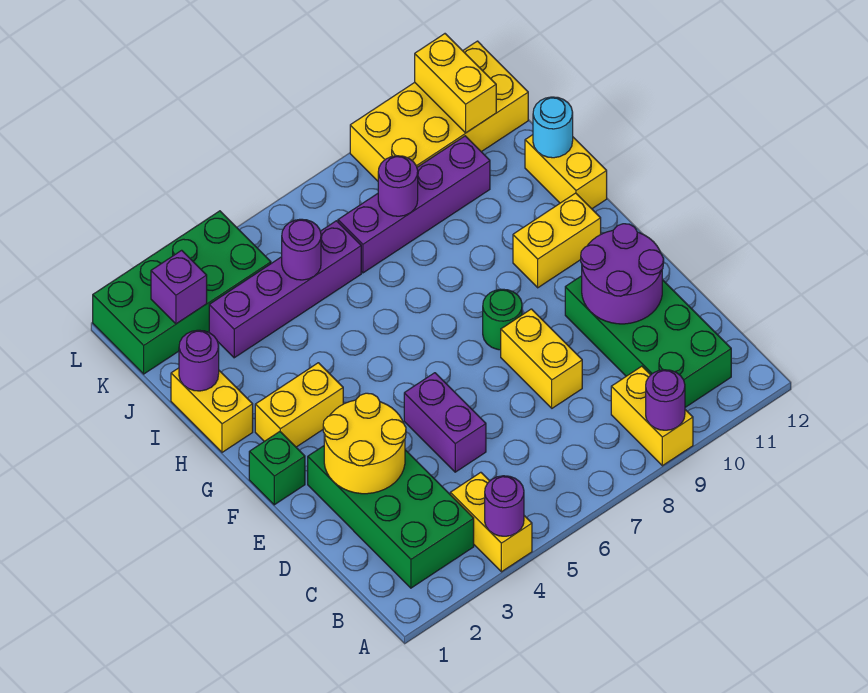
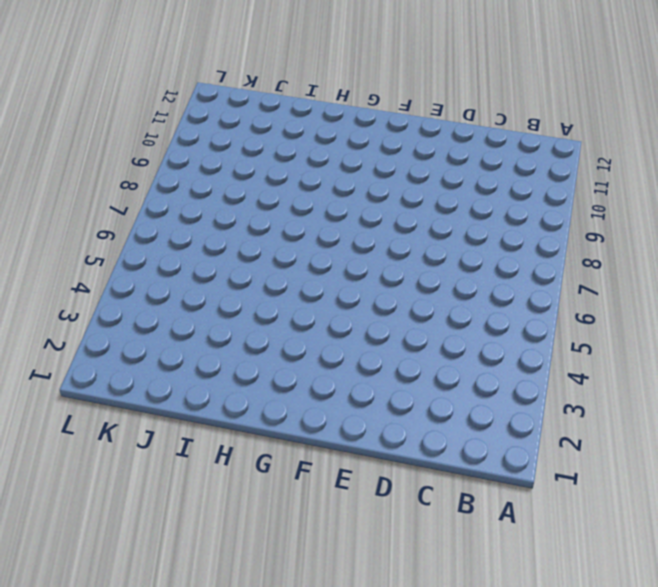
none -> yellow brick A4:B4 level 1
none -> yellow brick A9:B9 level 1
none -> green brick B2:E3 level 1

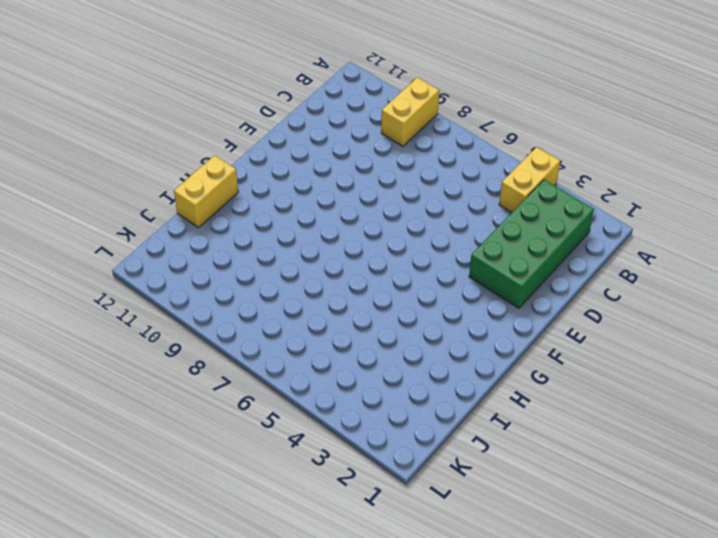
none -> green brick B10:E11 level 1
none -> purple brick D5:E5 level 1
none -> yellow brick D8:E8 level 1

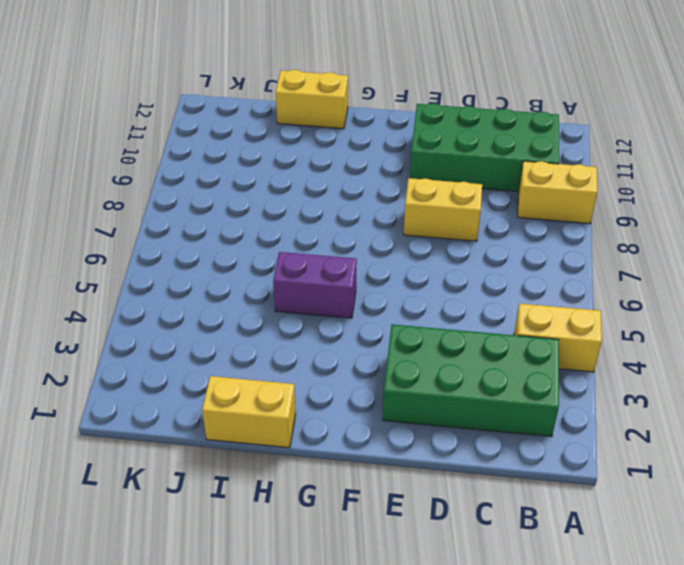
purple brick G5:H5 level 1 -> purple brick D5:E5 level 1
none -> green brick F1 level 1
none -> green round brick F8 level 1
none -> yellow brick G2:G3 level 1

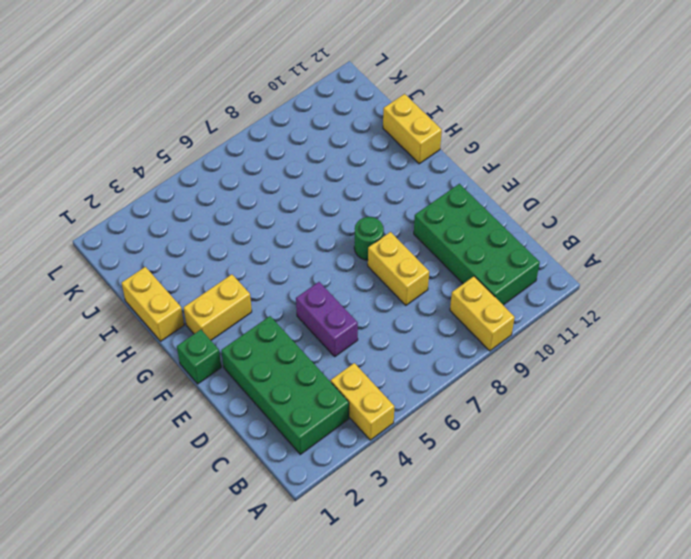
none -> yellow brick G10:G11 level 1
none -> purple brick J3:J6 level 1
none -> purple brick J7:J10 level 1

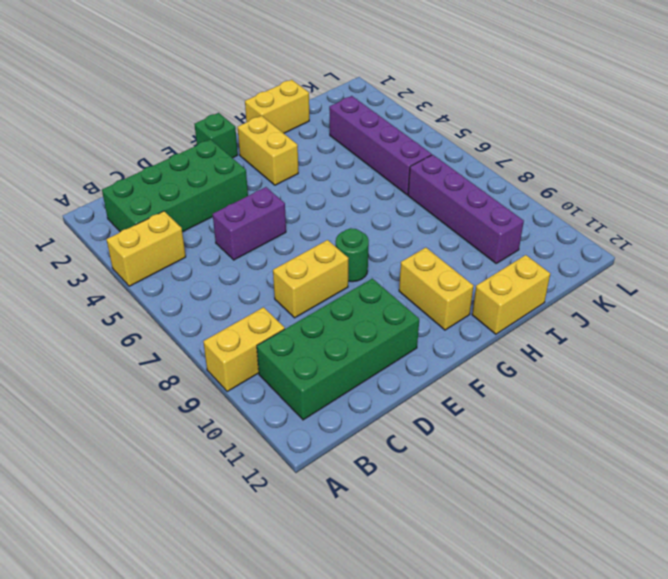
none -> green brick K1:L4 level 1
none -> yellow brick K9:L12 level 1
none -> purple round brick A4 level 2

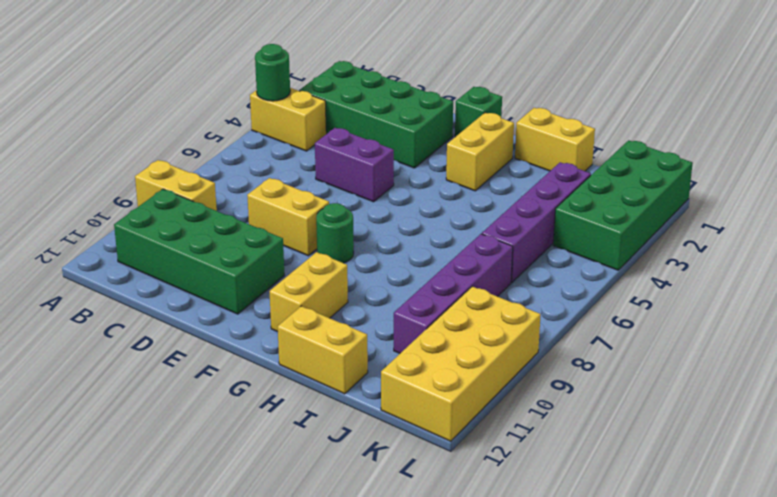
green round brick A4 level 2 -> purple round brick A4 level 2
none -> purple round brick A9 level 2
none -> yellow round brick D2:E3 level 2
none -> purple round brick D10:E11 level 2

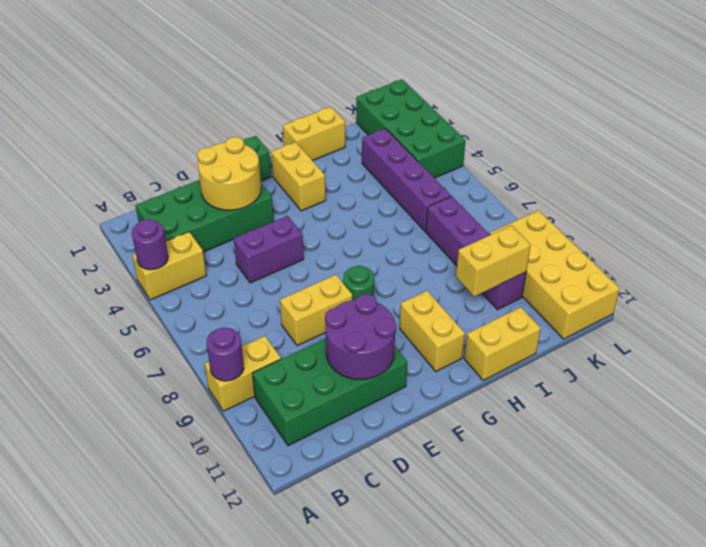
yellow brick I10:J10 level 2 -> yellow brick K11:L11 level 2
none -> purple round brick I1 level 2
none -> cyan round brick I12 level 2
none -> purple round brick J5 level 2

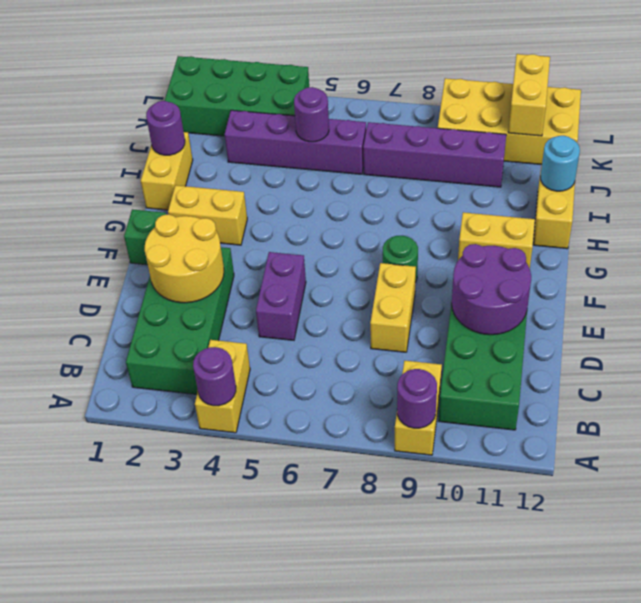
none -> purple round brick J8 level 2
none -> purple brick K2 level 2

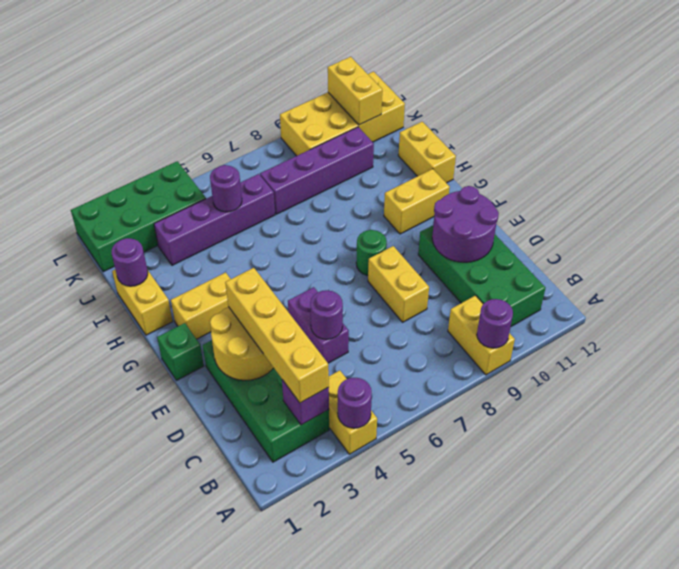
purple brick B3 level 2 -> purple brick K2 level 2
yellow brick B3:E3 level 3 -> none
purple round brick D5 level 2 -> purple round brick J8 level 2
none -> cyan round brick I12 level 2

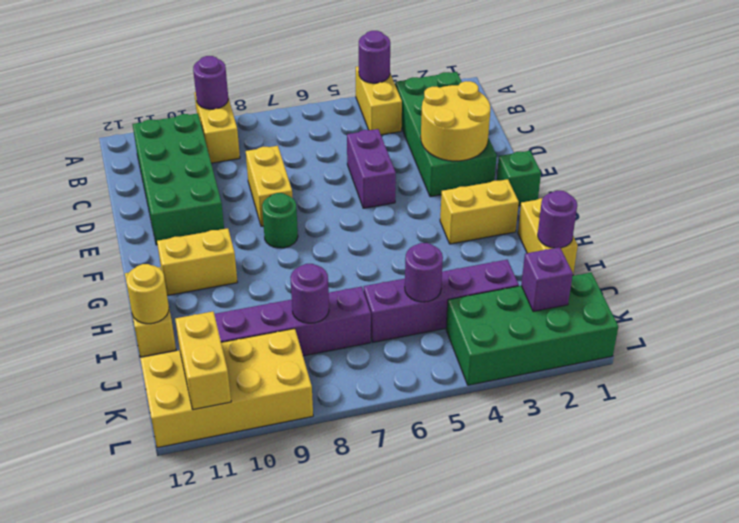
yellow round brick I12 level 2 -> cyan round brick I12 level 2
none -> purple round brick D10:E11 level 2

